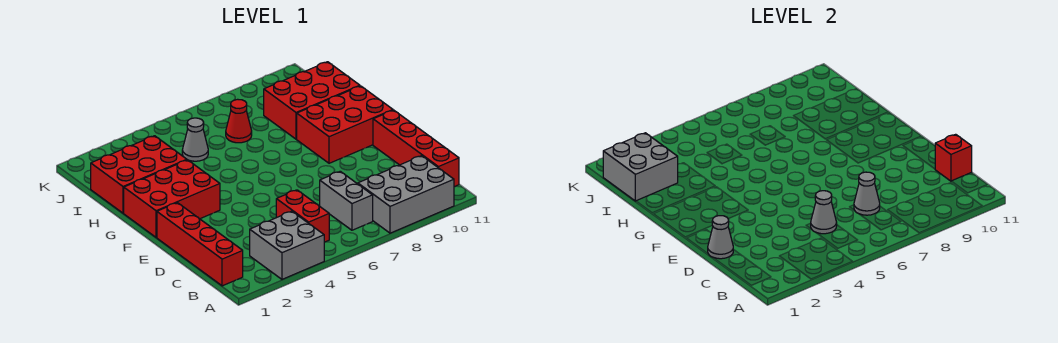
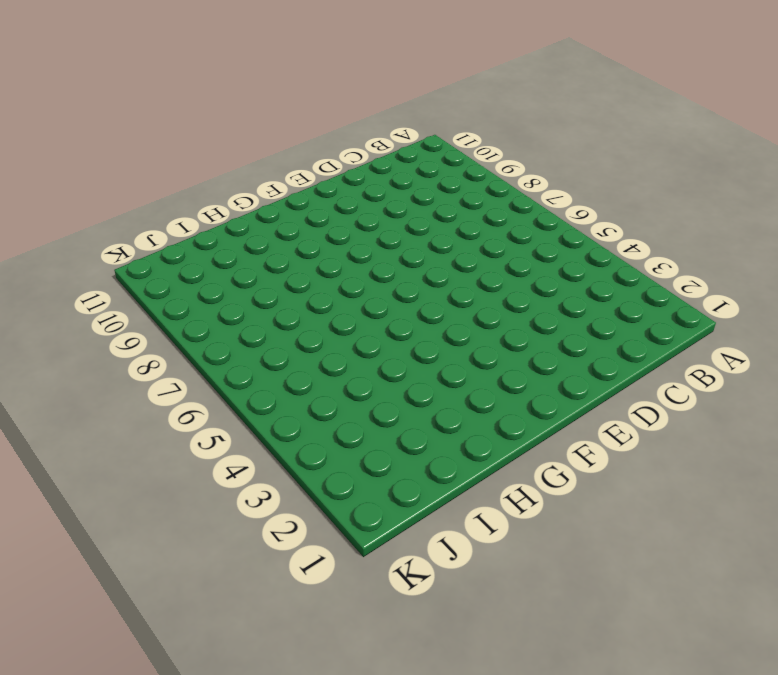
none -> grey brick A3:B4 level 1
none -> grey brick A8:B10 level 1
none -> red brick B1:E1 level 1

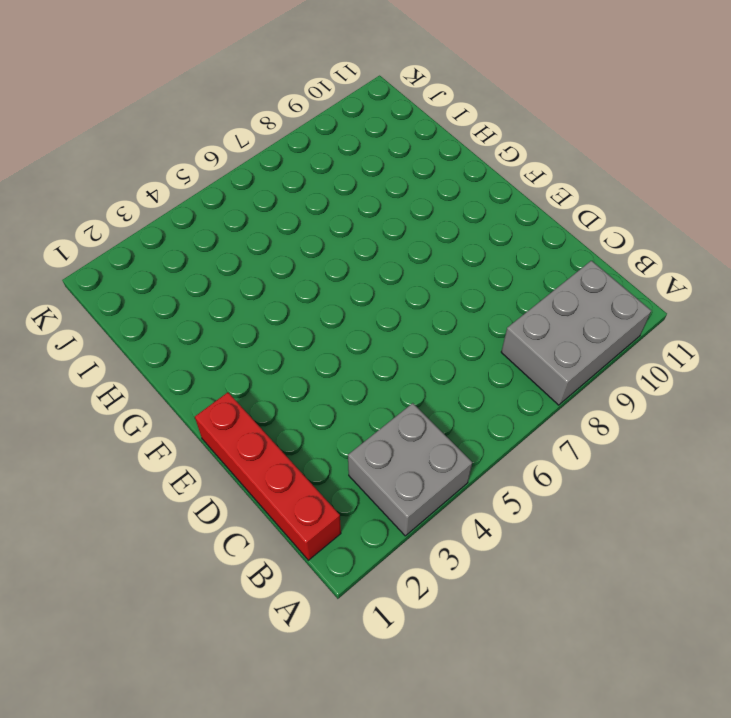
none -> red brick B5:C5 level 1
none -> grey brick B7:C7 level 1
none -> red brick B11:E11 level 1

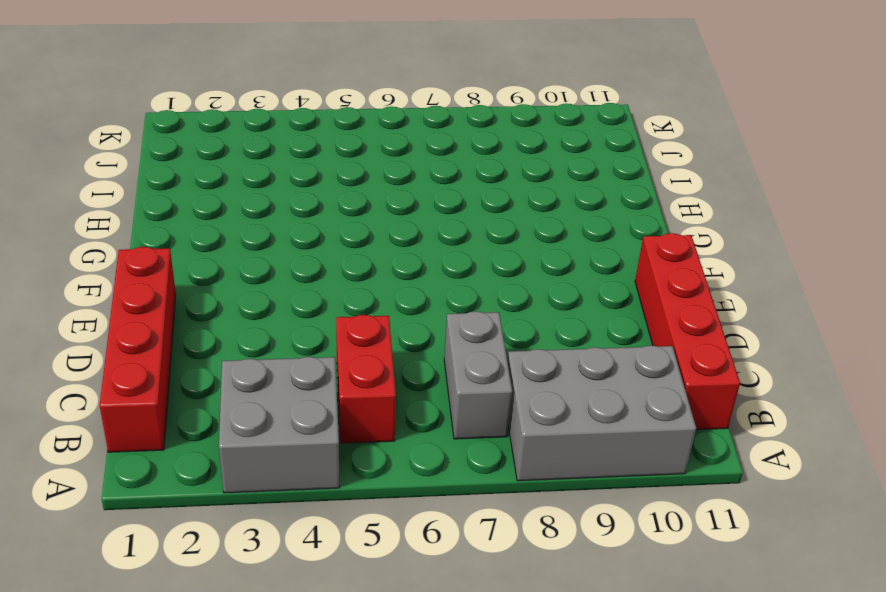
none -> red brick F1:G3 level 1
none -> red brick F9:G11 level 1
none -> red brick H1:I3 level 1

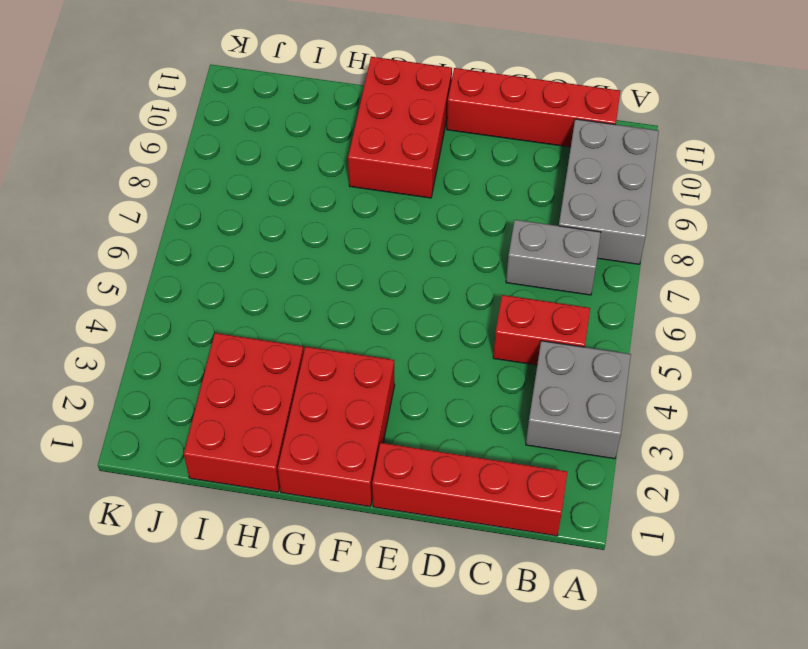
none -> red brick H9:I11 level 1
none -> grey cone I5 level 1
none -> red cone I7 level 1

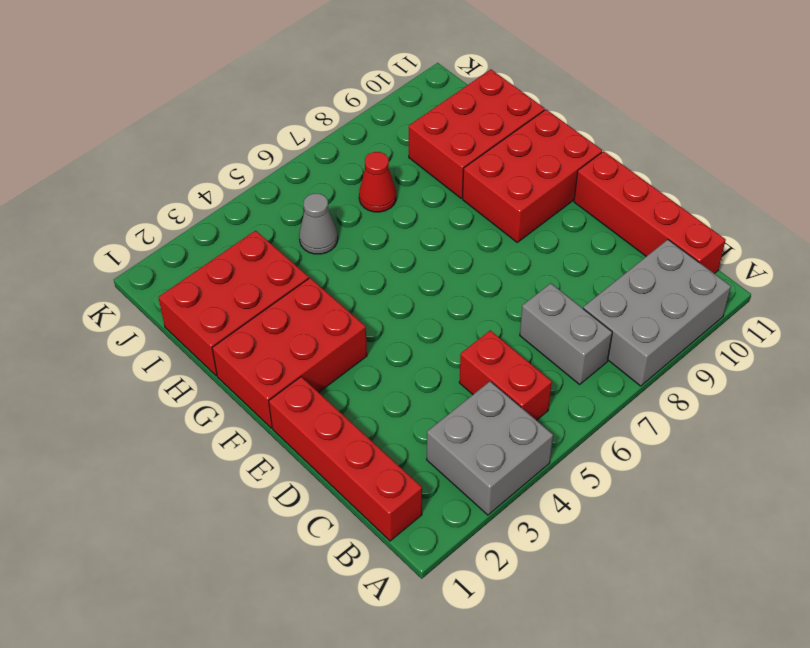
none -> grey cone C5 level 2
none -> grey cone C7 level 2
none -> red brick C11 level 2

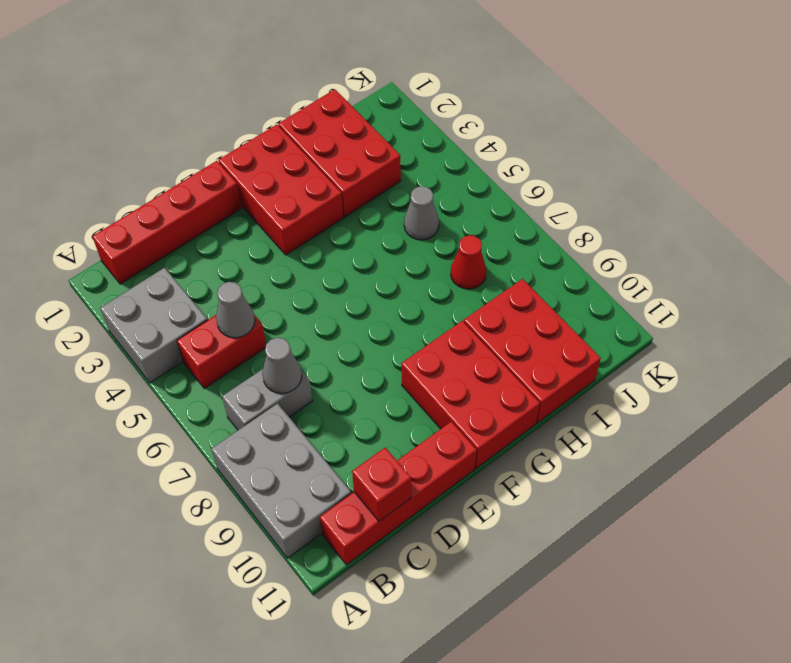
none -> grey cone D1 level 2
none -> grey brick I1:J2 level 2

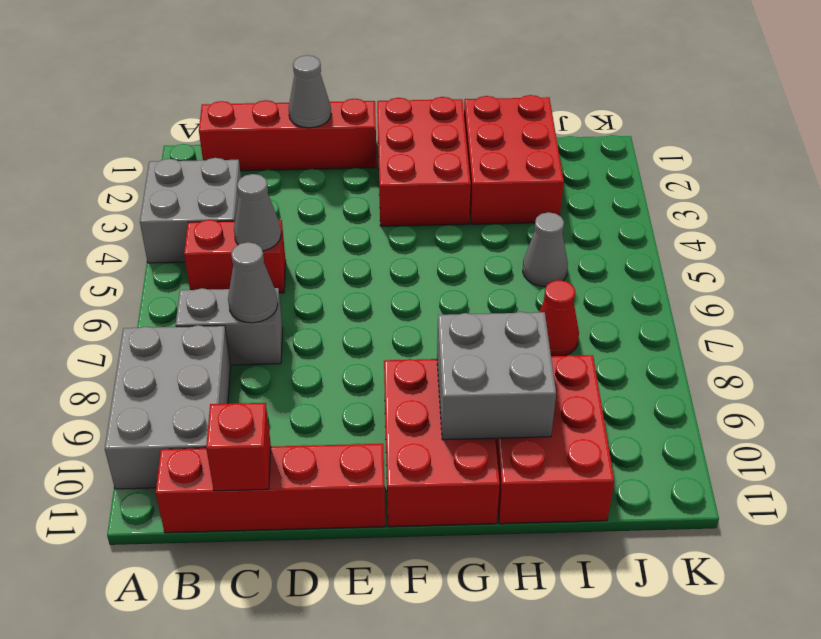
grey brick G9:H10 level 2 -> grey brick I1:J2 level 2

